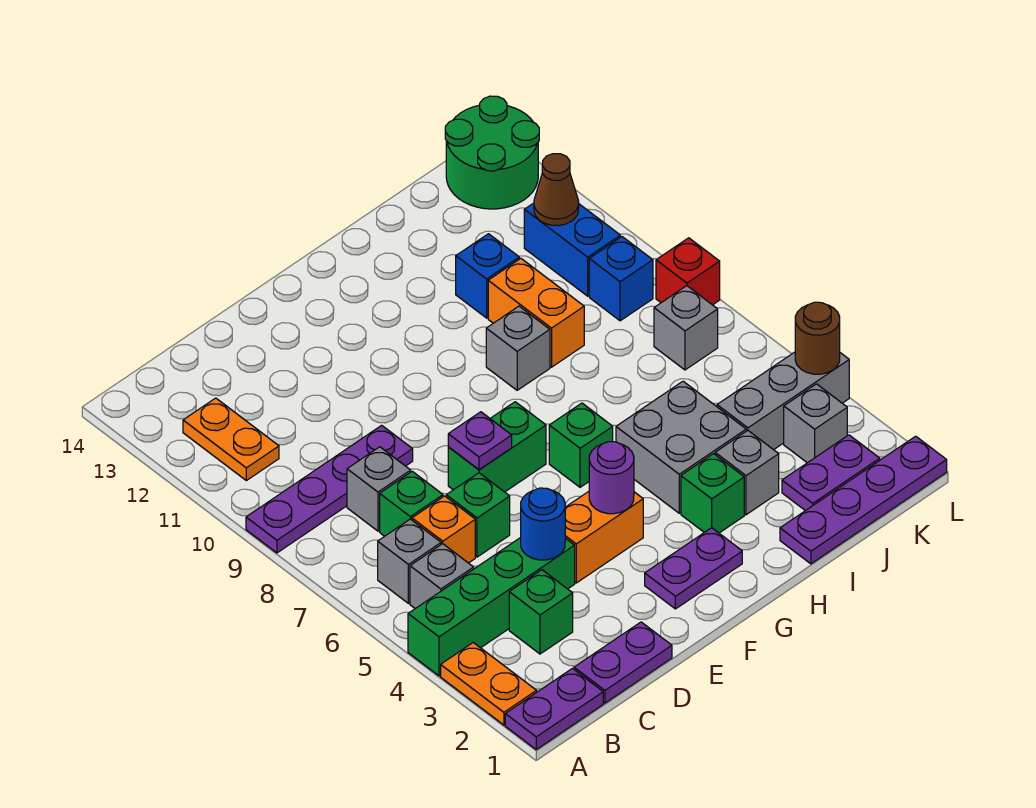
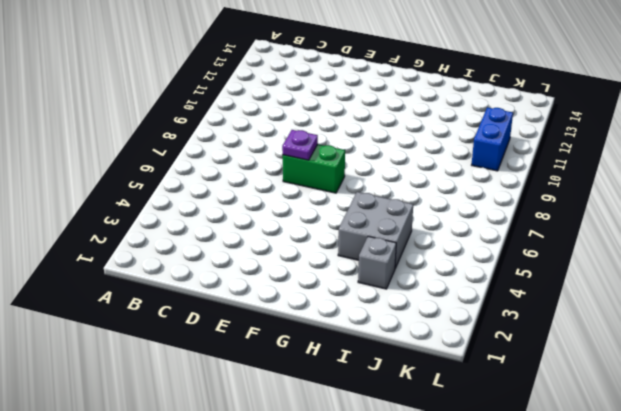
none -> purple plate A1:B1 level 1
none -> orange plate A2:A3 level 1
none -> green brick A4:D4 level 1
none -> purple plate A9:D9 level 1

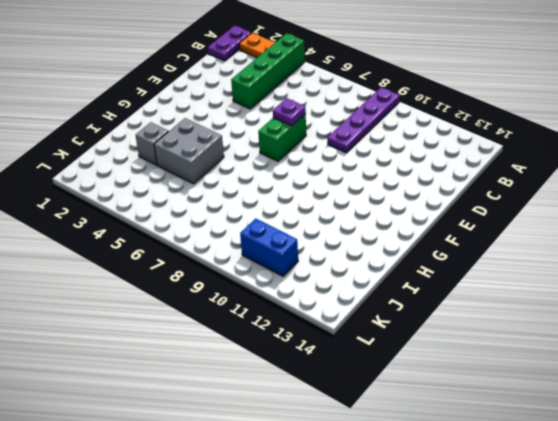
none -> grey brick B5 level 1
none -> grey brick B6 level 1
none -> orange plate B11:B12 level 1
none -> purple plate C1:D1 level 1

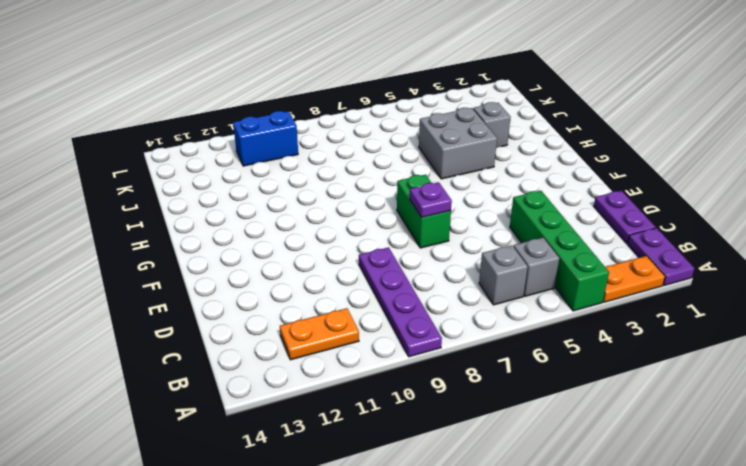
none -> green brick C3 level 1
none -> orange brick C6 level 1
none -> green brick C7 level 1
none -> grey brick C8 level 1

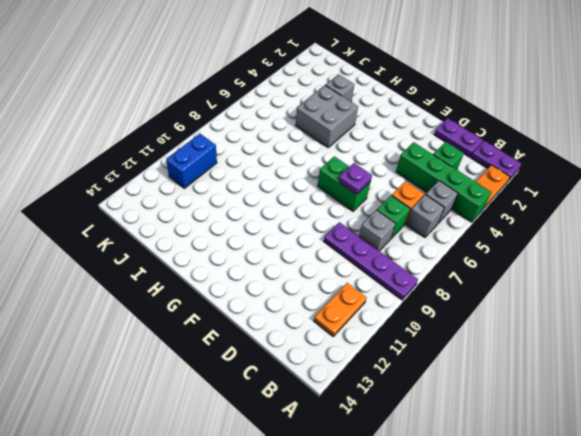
none -> green brick D6 level 1
none -> orange brick E4:F4 level 1
none -> purple plate F2:G2 level 1
none -> green brick G6 level 1

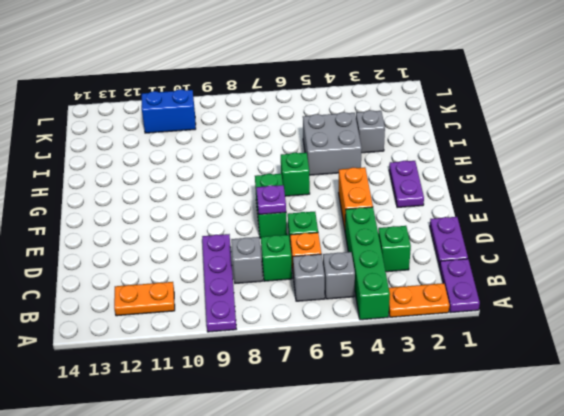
none -> green brick H3 level 1
none -> grey brick H9 level 1
none -> purple plate I1:L1 level 1
none -> orange brick I9:I10 level 1

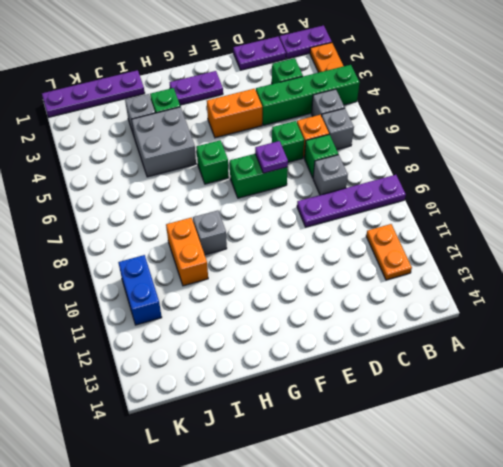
none -> blue brick I11 level 1
none -> purple plate J2:K2 level 1
none -> grey brick J4:L4 level 1
none -> grey brick K3 level 1

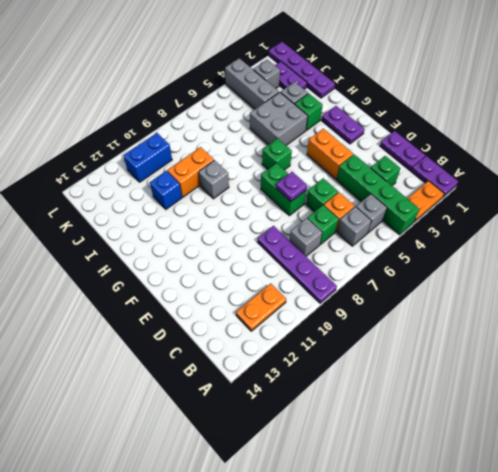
none -> grey brick K7 level 1
none -> blue brick K9 level 1
none -> green round brick K13:L14 level 1
none -> red brick L8 level 1

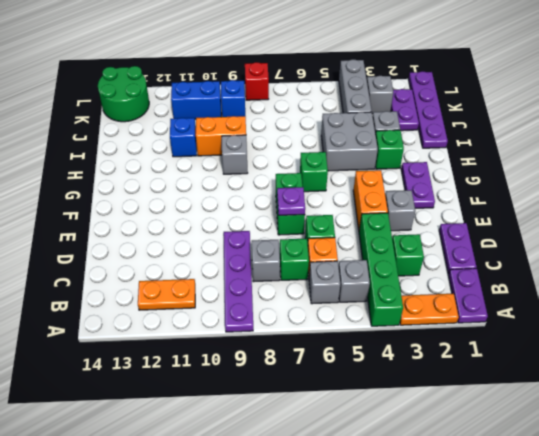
grey brick E3 level 1 -> grey brick K7 level 1
none -> blue round brick D4 level 2
none -> purple round brick F4 level 2
none -> brown cone K11 level 2
none -> brown round brick L4 level 2

